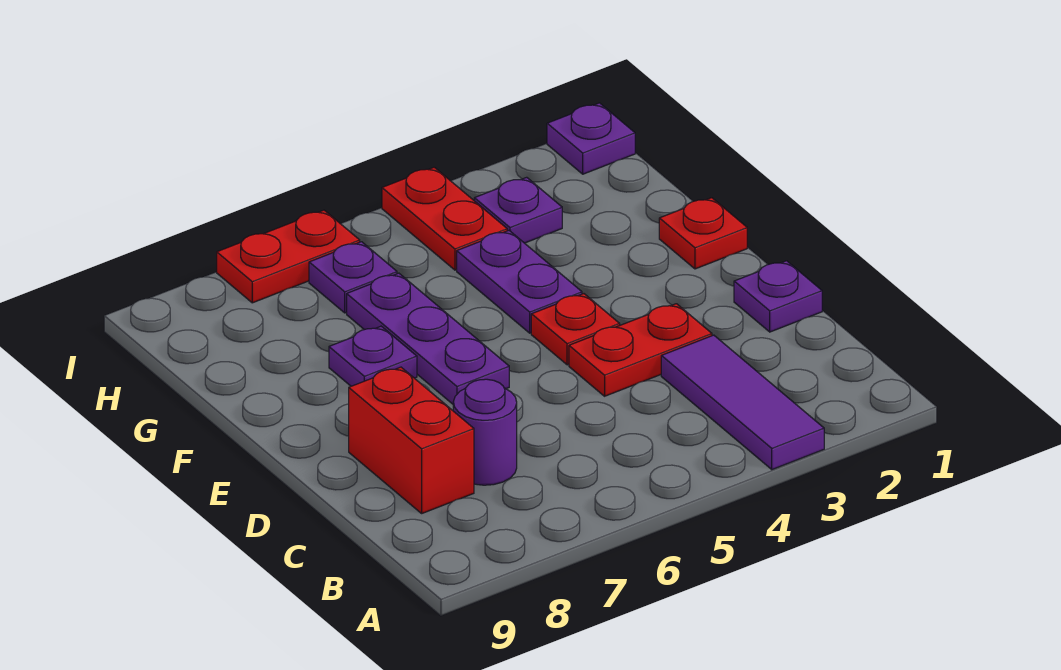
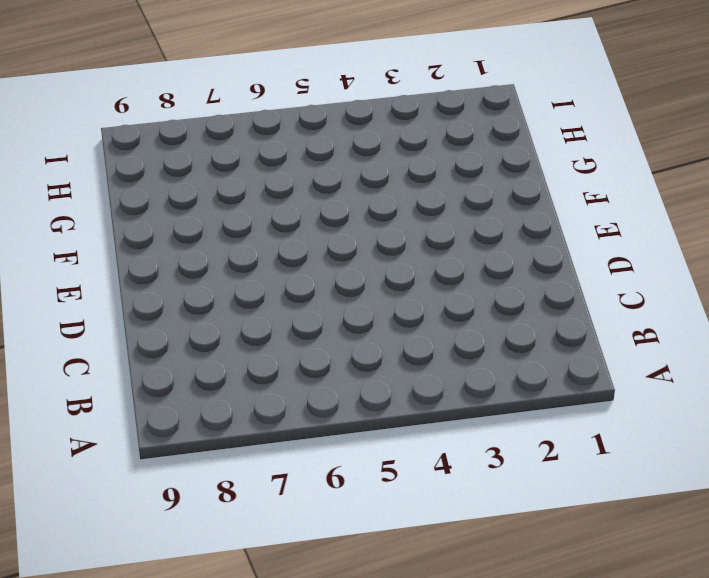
none -> purple tile A3:C3 level 1
none -> purple round brick C7 level 1
none -> red brick C8:D8 level 1

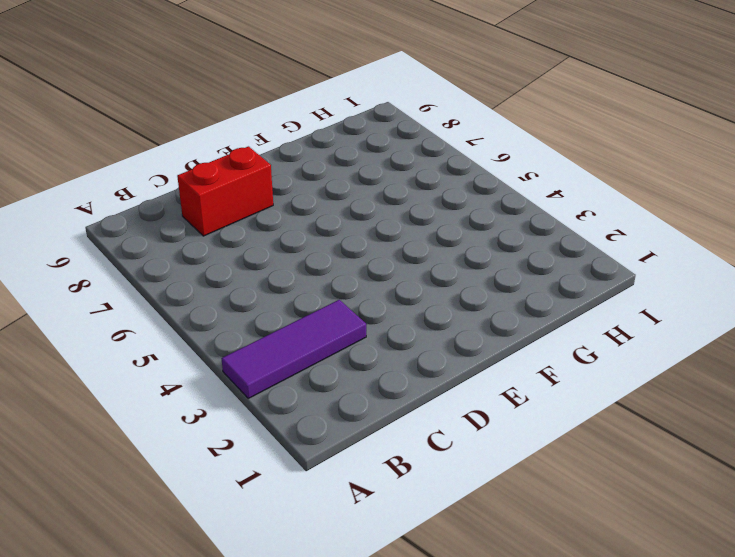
none -> purple round brick C7 level 1
none -> purple plate D1 level 1
none -> red plate D3:D4 level 1

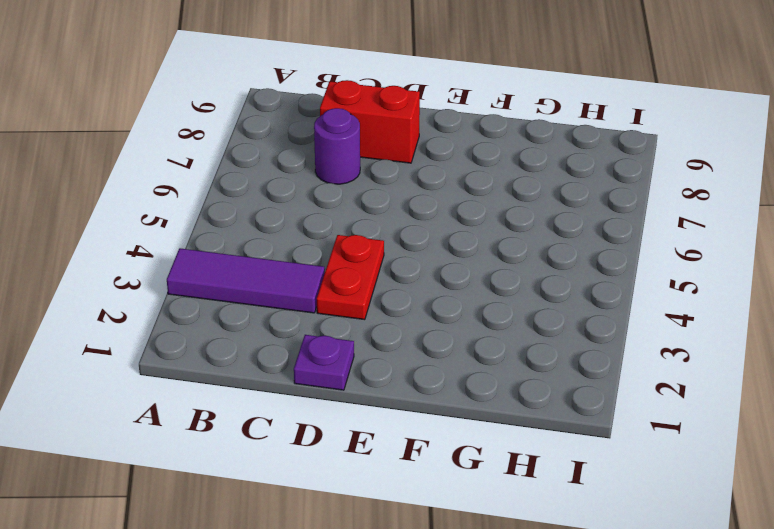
none -> red plate E4 level 1
none -> purple plate E6:G6 level 1
none -> red plate F1 level 1

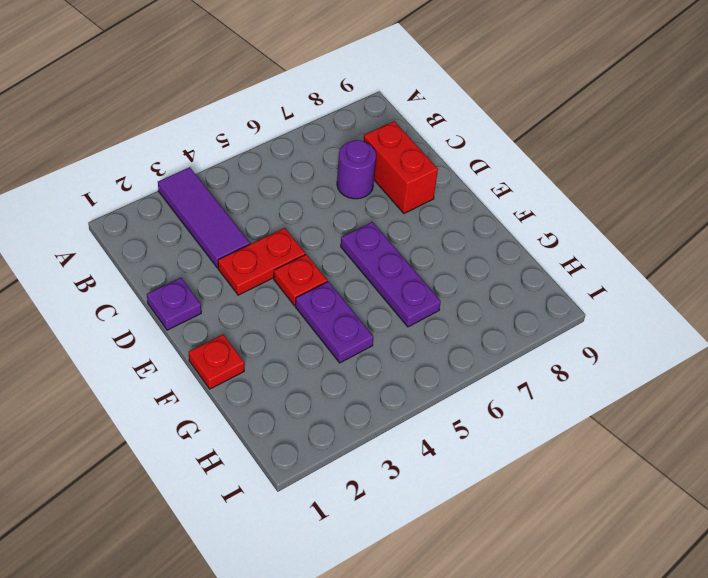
none -> purple plate F7 level 1
none -> purple plate H3 level 1
none -> red plate H4:I4 level 1

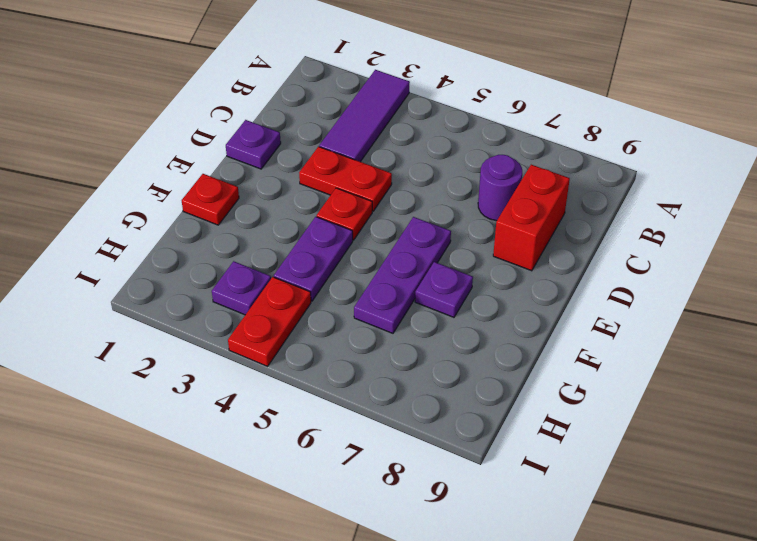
none -> purple plate H6 level 1
none -> purple plate I1 level 1
none -> red plate I6:I7 level 1

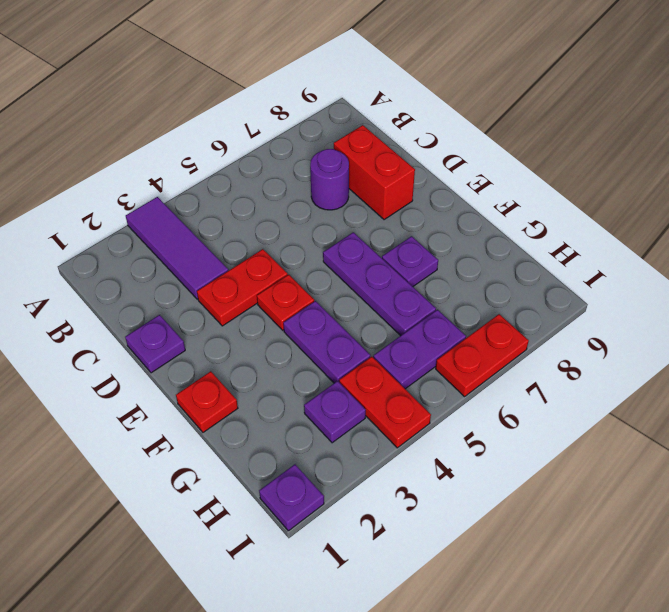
purple plate H5:H6 level 1 -> purple plate H6 level 1

